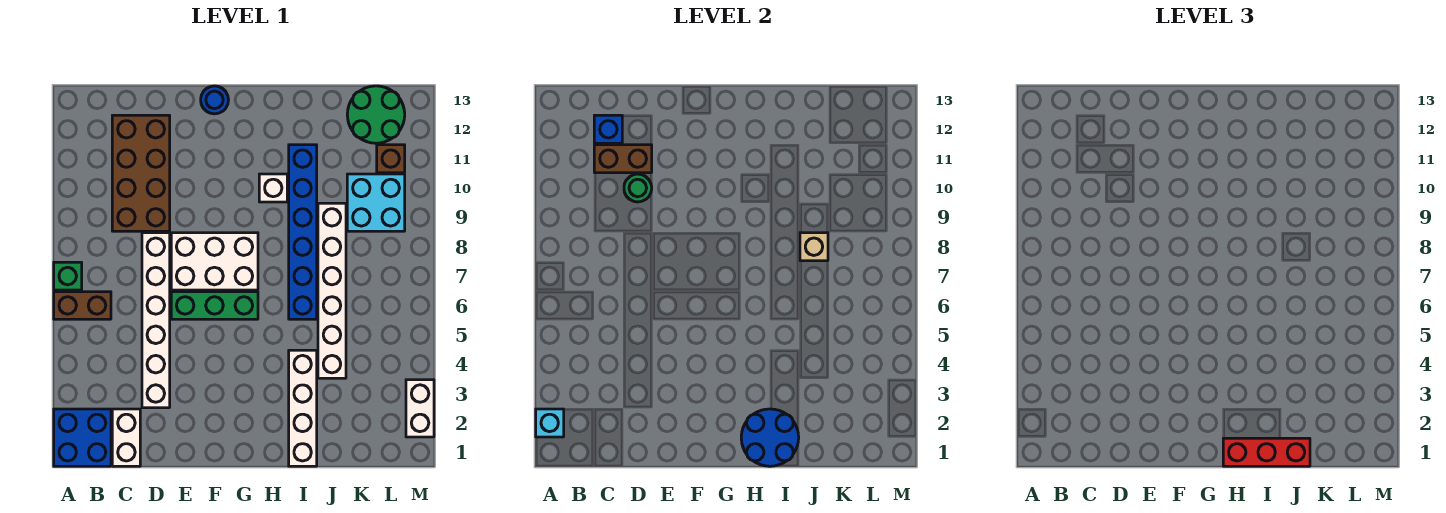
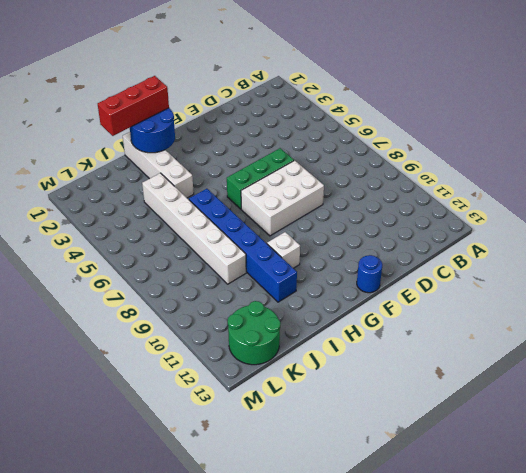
none -> blue brick A1:B2 level 1
none -> brown brick A6:B6 level 1
none -> green brick A7 level 1

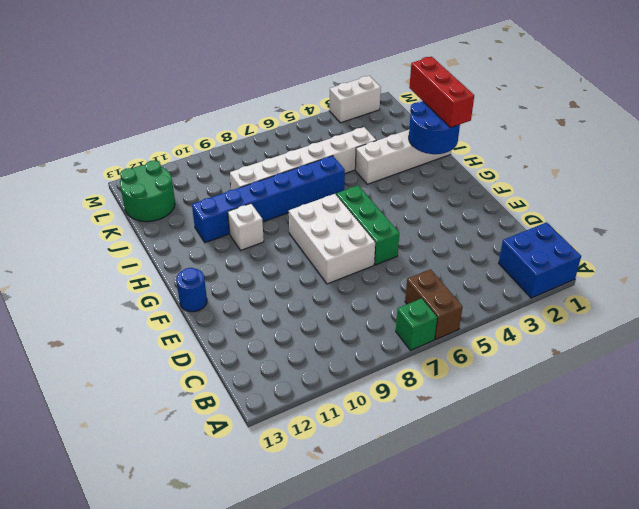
none -> white brick C1:C2 level 1
none -> brown brick C9:D12 level 1
none -> white brick D3:D8 level 1

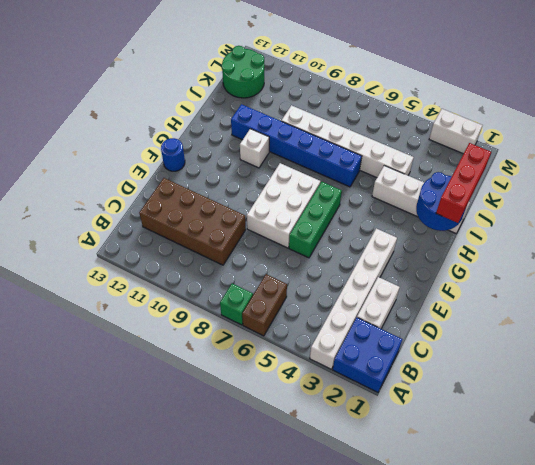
white brick A3:F3 level 1 -> white brick D3:D8 level 1
white brick C2:D2 level 1 -> white brick C1:C2 level 1
none -> cyan brick K9:L10 level 1
none -> brown brick L11 level 1
none -> cyan brick A2 level 2

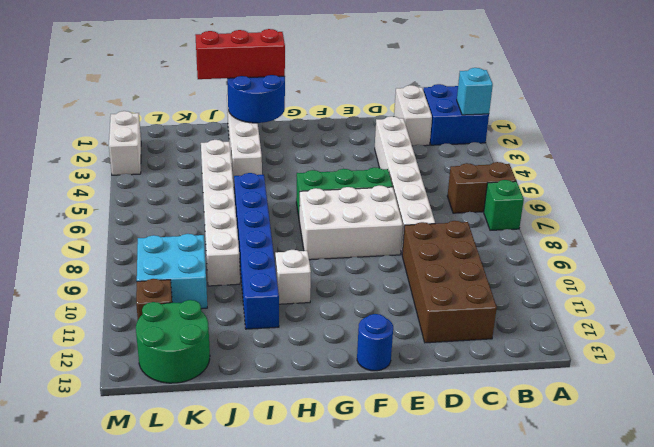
none -> brown brick C11:D11 level 2
none -> blue brick C12 level 2
none -> green round brick D10 level 2

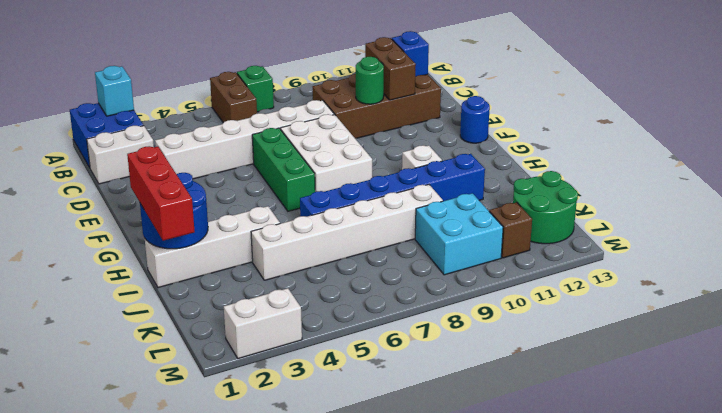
none -> tan brick J8 level 2

